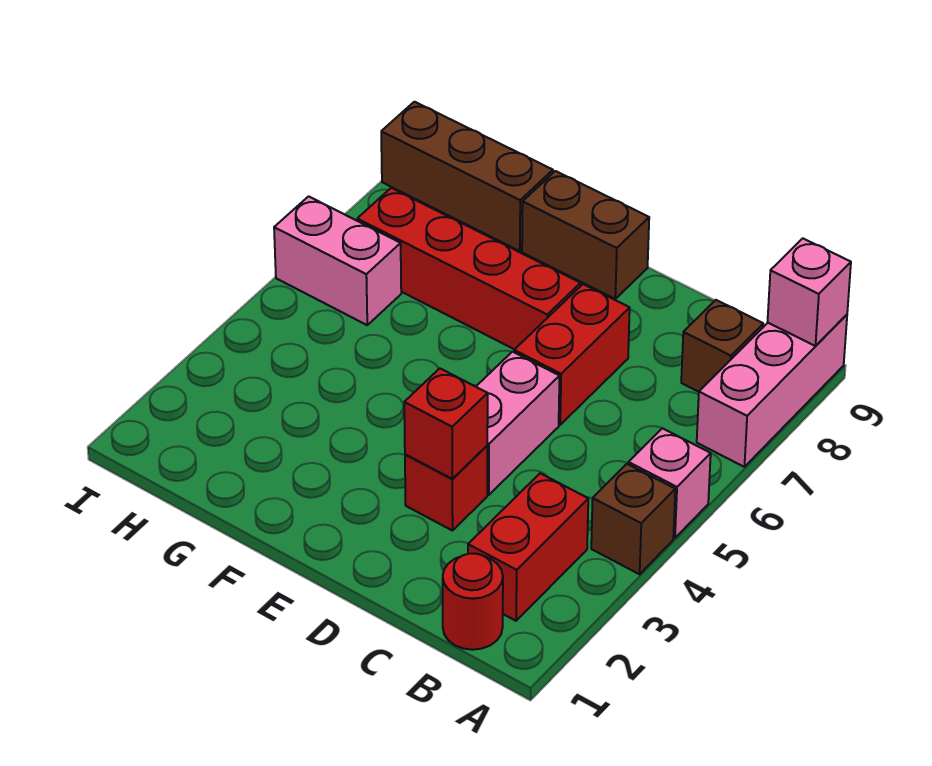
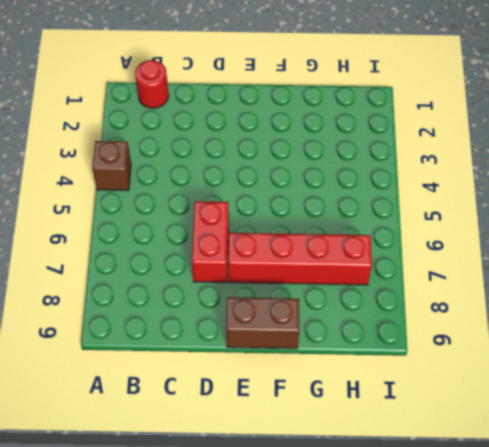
none -> pink brick A5 level 1
none -> pink brick A7:A9 level 1
none -> red brick B2:B3 level 1

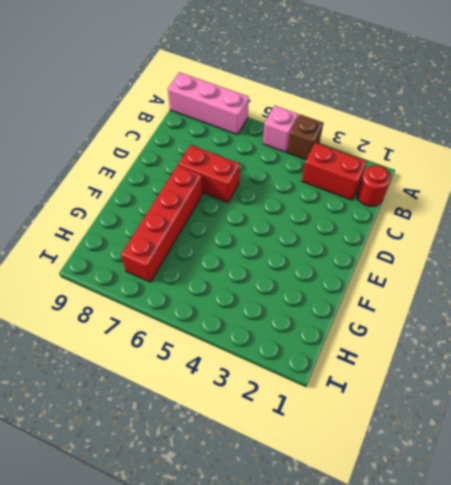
none -> brown brick B8 level 1
none -> red brick D3 level 1
none -> pink brick D4:D5 level 1

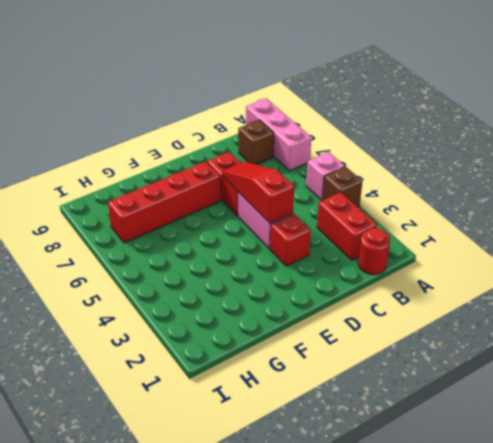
red slope D4:D6 level 2 top 4 -> none
none -> brown brick E9:F9 level 1
none -> brown brick G9:I9 level 1
none -> pink brick H6:I6 level 1

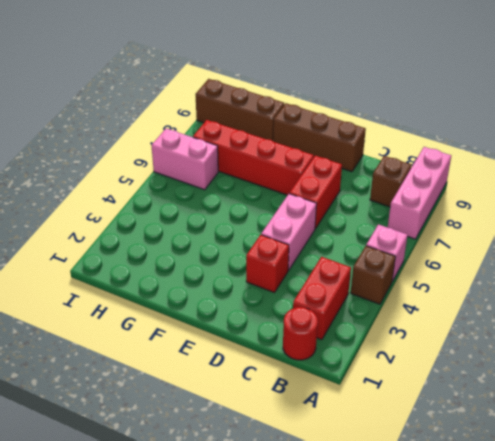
brown brick D9:F9 level 1 -> brown brick E9:F9 level 1
none -> pink brick A9 level 2
none -> red brick D3 level 2

